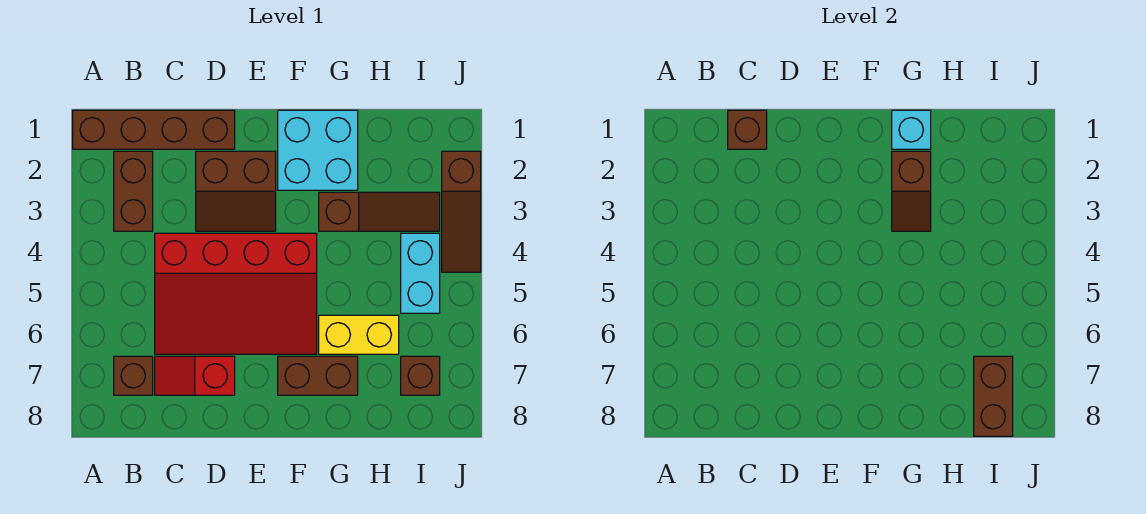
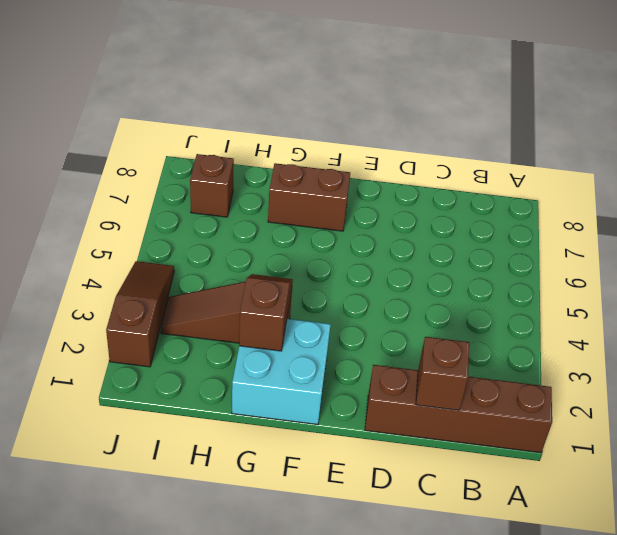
none -> brown brick B2:B3 level 1
none -> brown brick B7 level 1
none -> red slope C4:F6 level 1 top 4

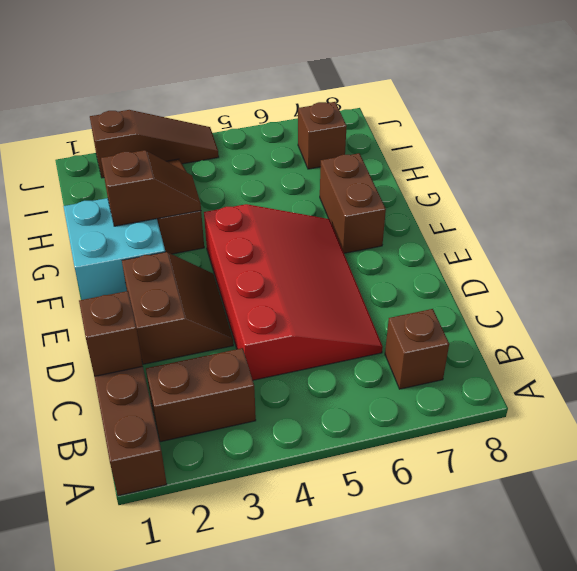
none -> red slope C7:D7 level 1 top D
none -> yellow brick G6:H6 level 1
none -> cyan brick I4:I5 level 1

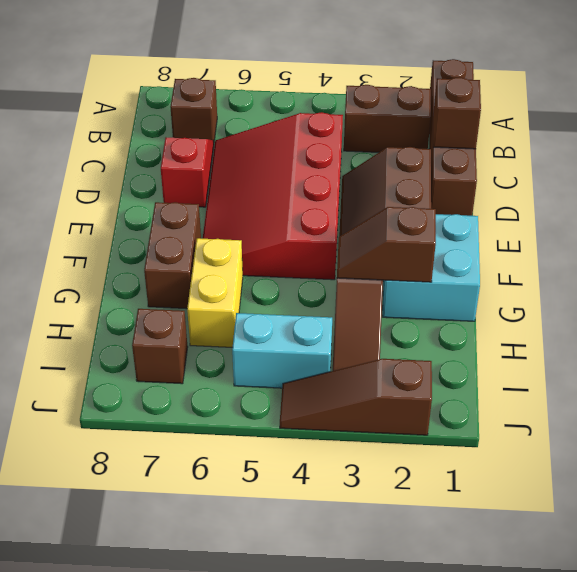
none -> cyan brick G1 level 2
none -> brown brick I7:I8 level 2

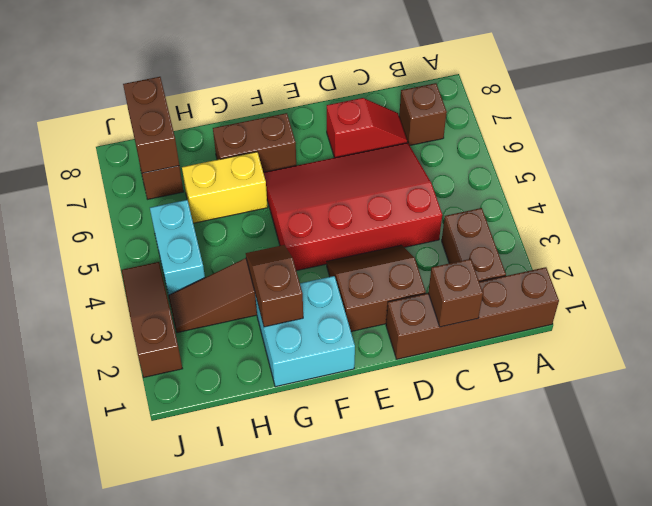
none -> cyan brick G1 level 2

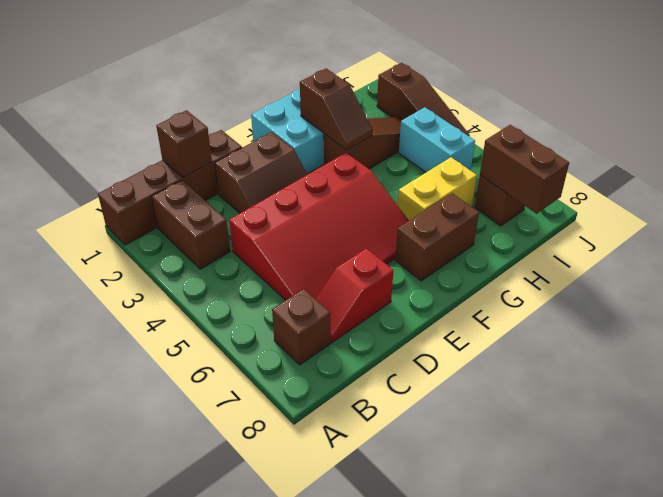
none -> cyan brick G1 level 2

